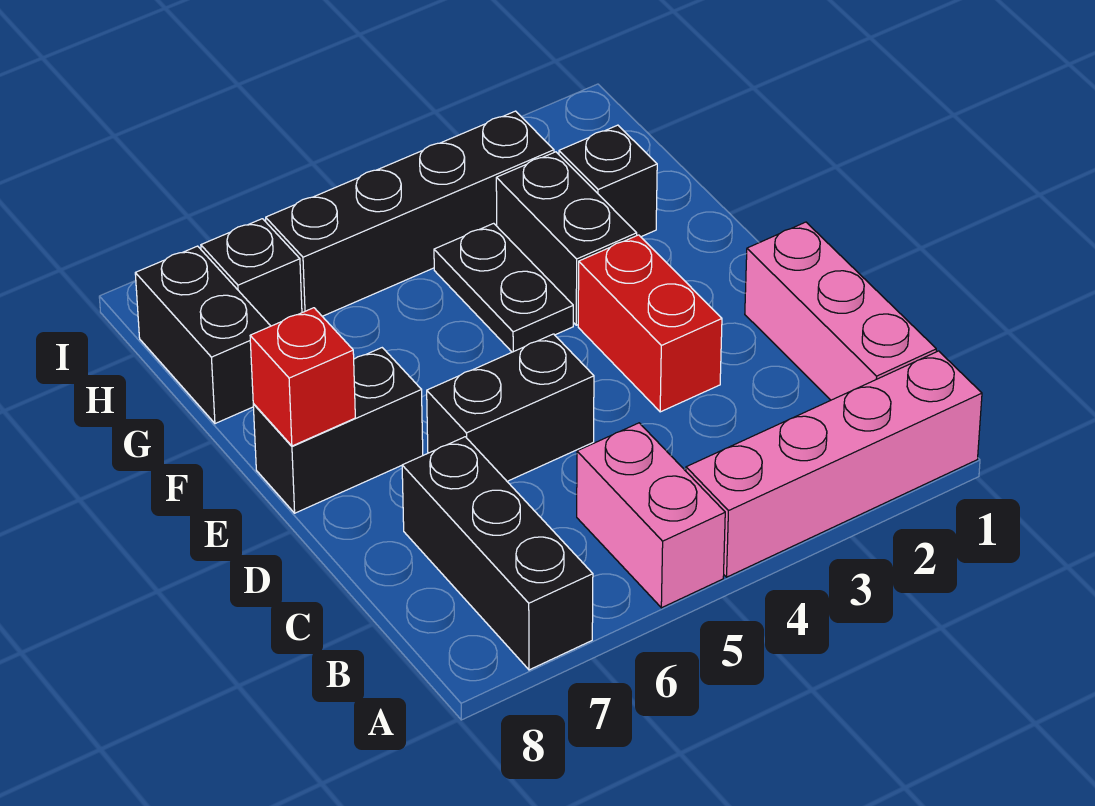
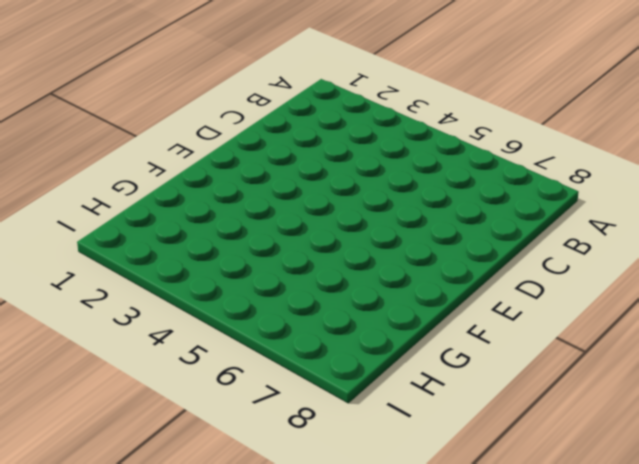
none -> pink brick A1:A4 level 1
none -> pink brick A5:B5 level 1
none -> black brick A7:C7 level 1

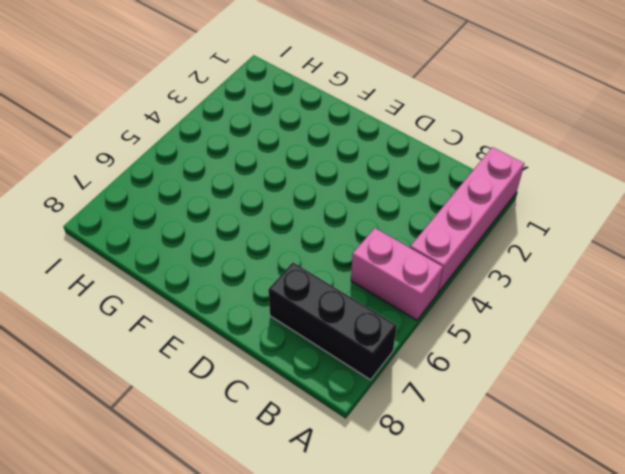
none -> pink brick B1:D1 level 1
none -> red brick D3:E3 level 1
none -> black brick D5:D6 level 1

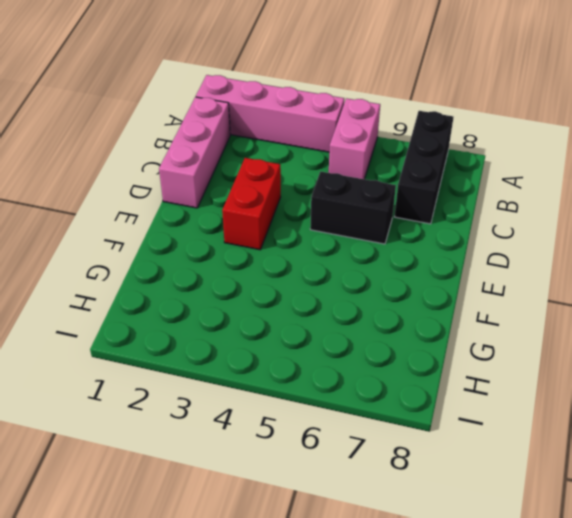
none -> black brick E7:E8 level 1
none -> black brick F3:G3 level 1
none -> black plate F4:G4 level 1

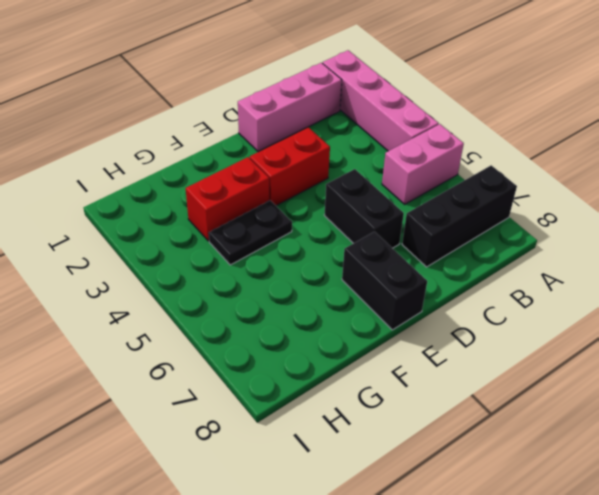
red brick F3:G3 level 1 -> black brick F3:G3 level 1
none -> black brick G2 level 1
none -> black brick G8:H8 level 1
none -> black brick H3:H6 level 1

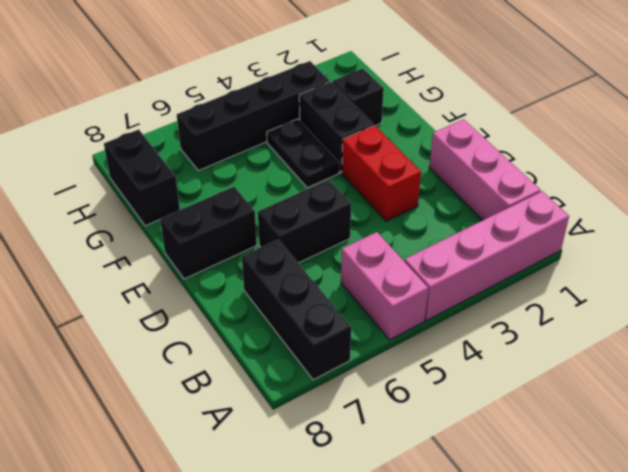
none -> black brick H7 level 1
none -> red brick E8 level 2

